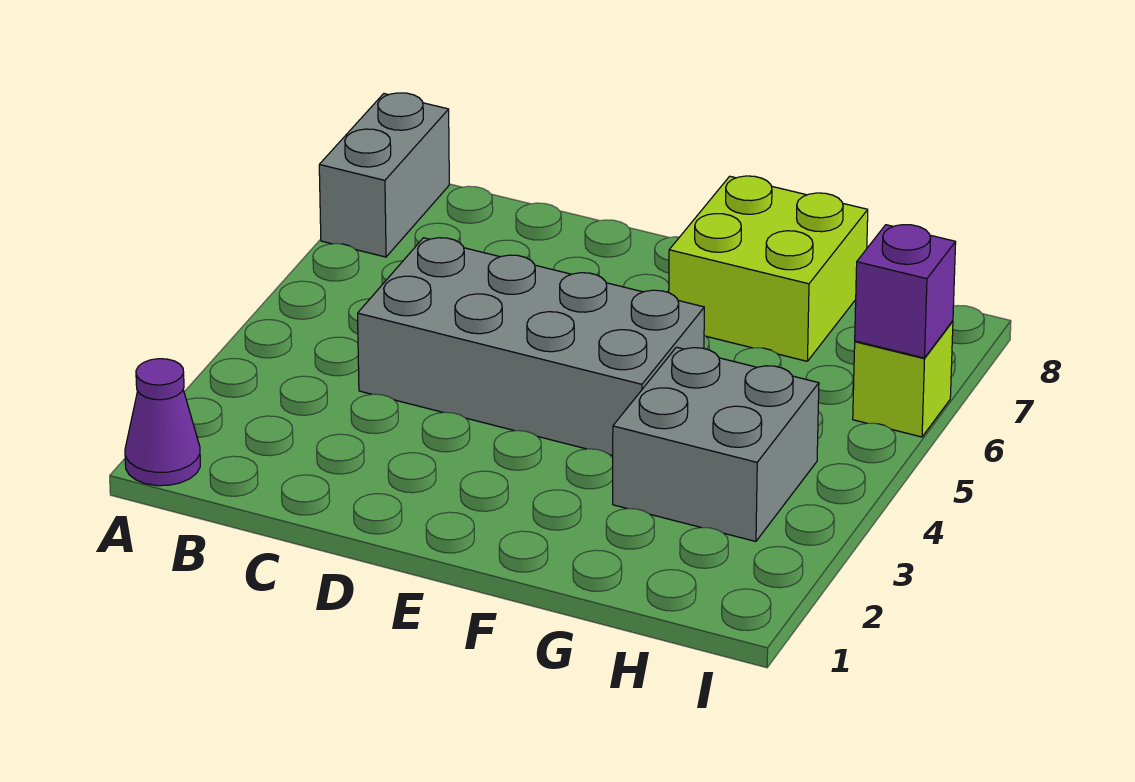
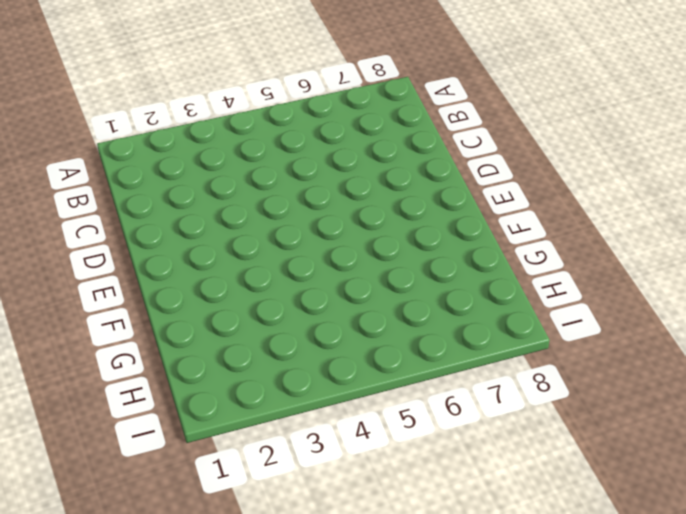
none -> purple cone A1 level 1
none -> grey brick A7:A8 level 1

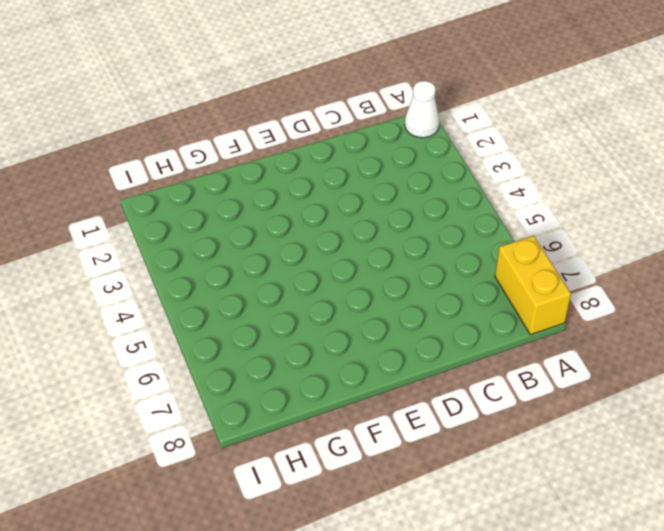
white cone A1 level 1 -> purple cone A1 level 1
yellow brick A7:A8 level 1 -> grey brick A7:A8 level 1
none -> grey brick C4:F5 level 1
none -> lime brick F7:G8 level 1

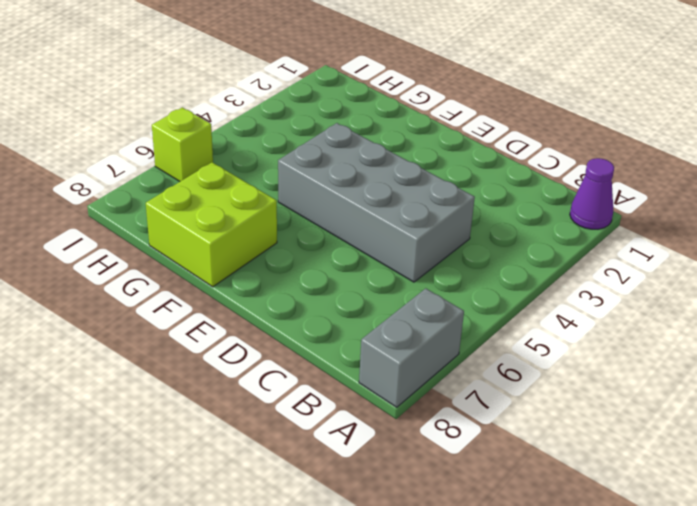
none -> grey brick G3:H4 level 1
none -> purple brick I6 level 2

